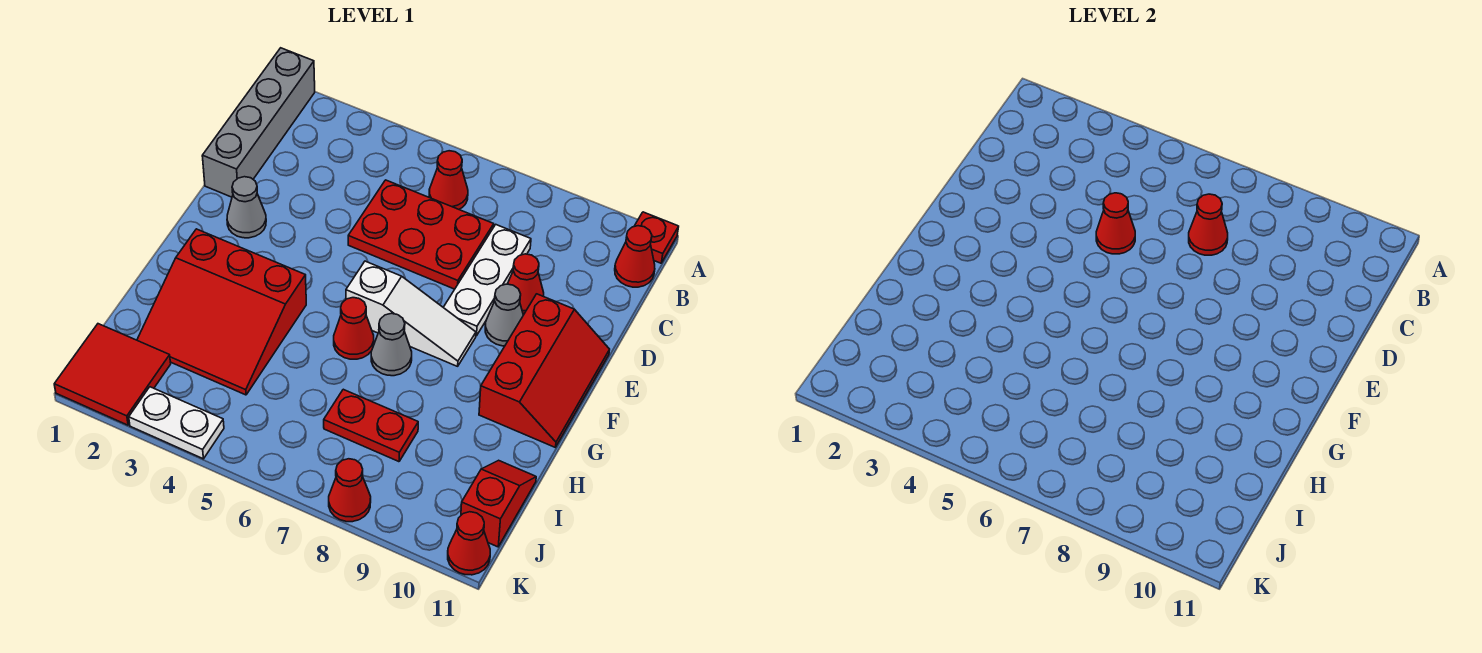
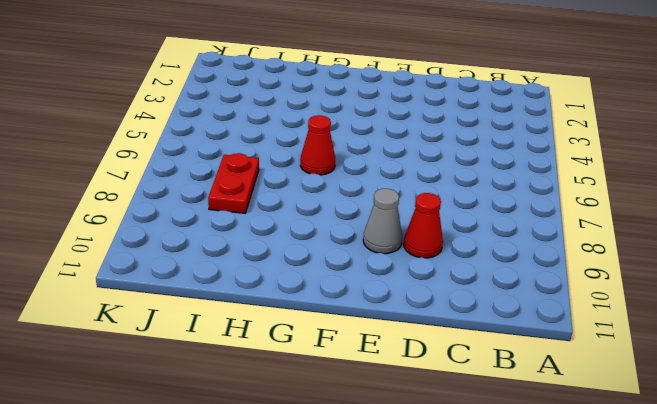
none -> grey brick A1:D1 level 1
none -> red plate A11 level 1
none -> red cone B6 level 1

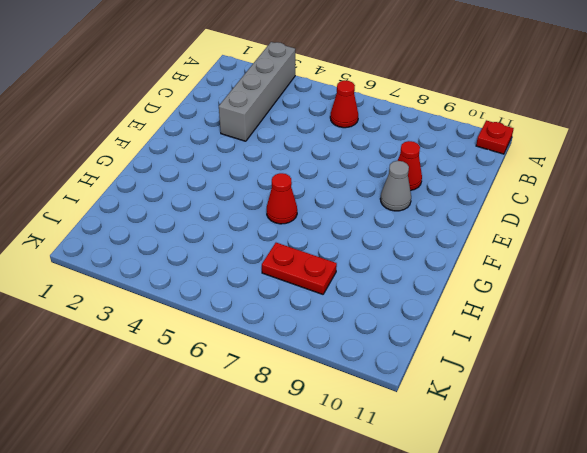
grey brick A3:D3 level 1 -> grey brick A1:D1 level 1
none -> red cone B11 level 1
none -> red plate C5:D7 level 1
none -> white plate C8:E8 level 1

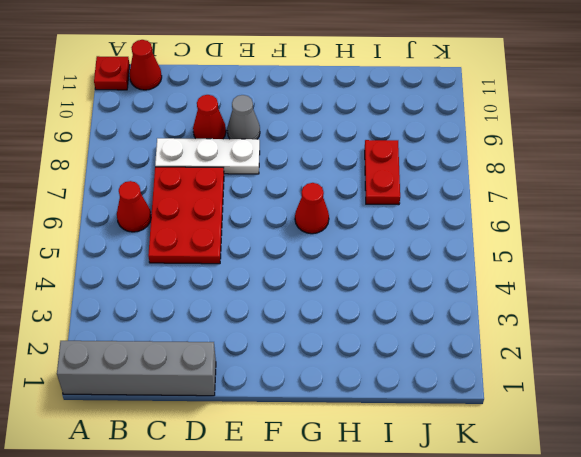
none -> grey cone E2 level 1
none -> red slope E10:G11 level 1 top 10
none -> white slope F6:F8 level 1 top 6

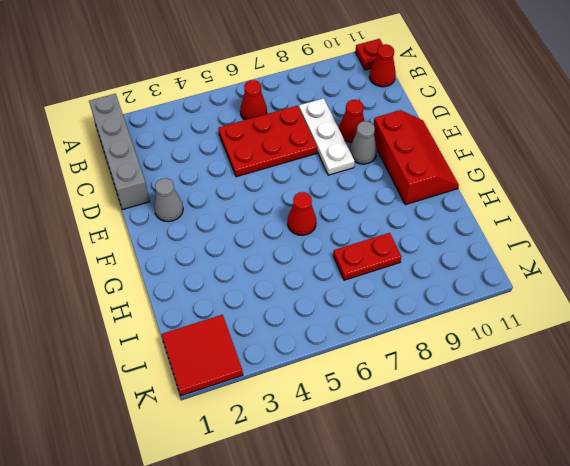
none -> white slope F6:F8 level 1 top 6
none -> red slope G2:I4 level 1 top G
none -> grey cone G7 level 1

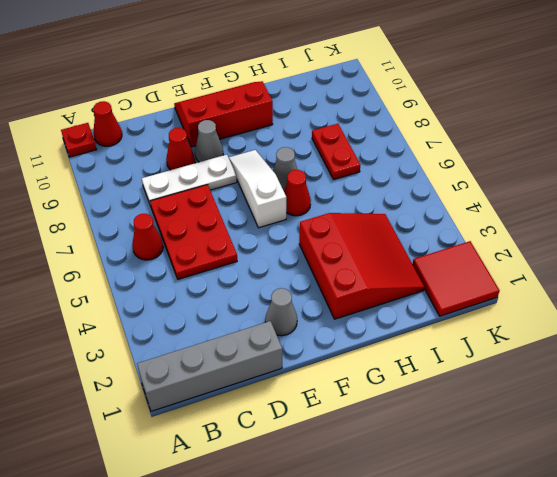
none -> red slope I11:J11 level 1 top J
none -> white plate K3:K4 level 1
none -> red cone K8 level 1

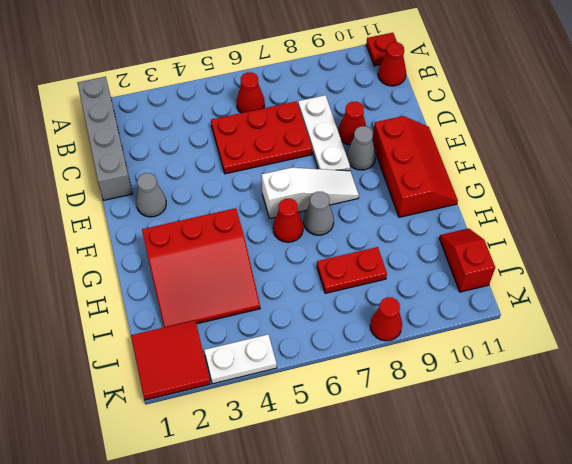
none -> red cone K11 level 1
none -> red cone C7 level 2
none -> red cone D5 level 2

